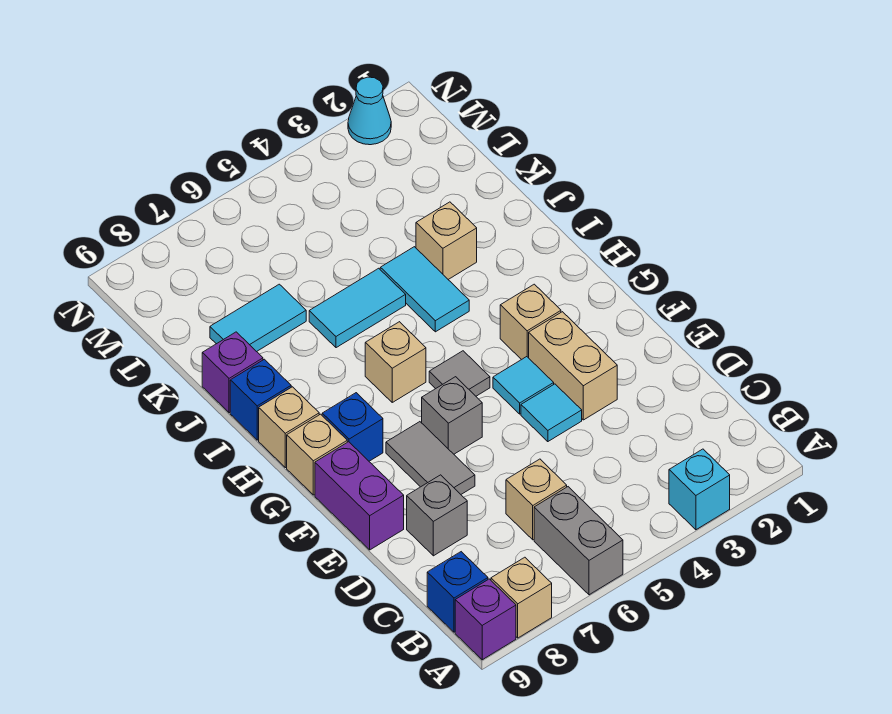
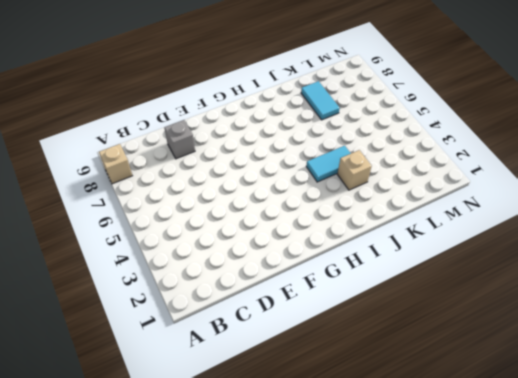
none -> cyan brick A3 level 1
none -> grey brick A6:B6 level 1
none -> purple brick A9 level 1

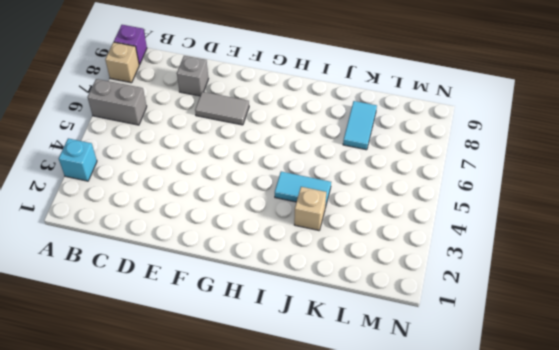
none -> blue brick B9 level 1
none -> tan brick C6 level 1
none -> tan brick E3:F3 level 1

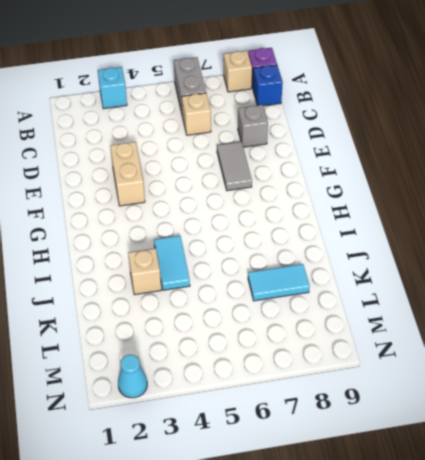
none -> cyan tile E4 level 1
none -> purple brick E9:F9 level 1
none -> cyan tile F4 level 1

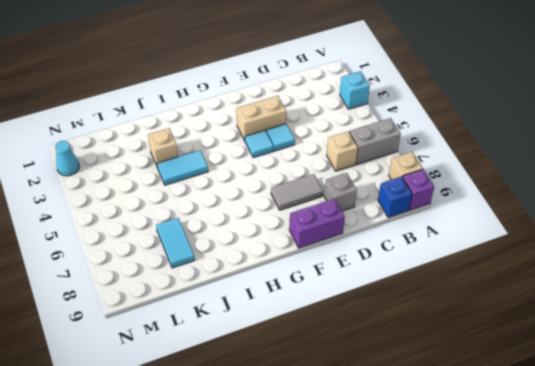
none -> grey brick F6 level 1
none -> tan brick G3 level 1
none -> grey tile G5 level 1

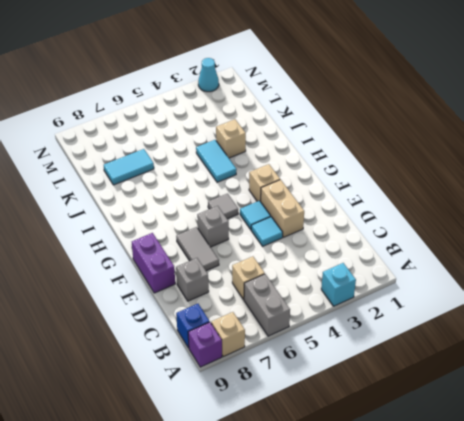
none -> blue brick G8 level 1
none -> tan brick G9 level 1
none -> tan brick H6 level 1

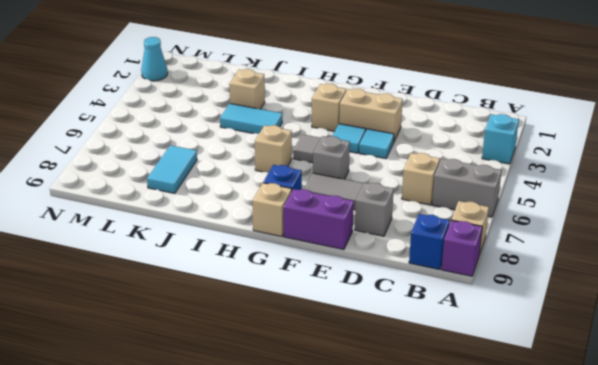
none -> tan brick H9 level 1
none -> blue brick I9 level 1
none -> cyan tile J5:J6 level 1

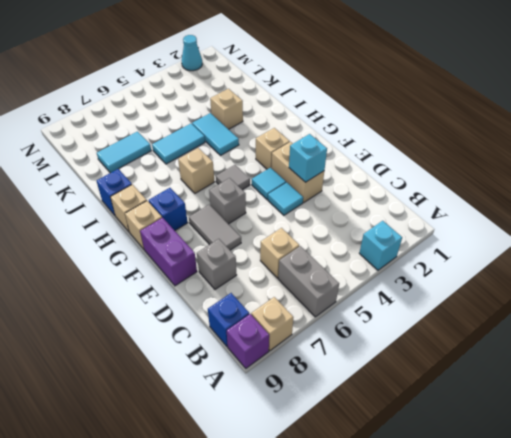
cyan brick E3 level 2 -> none
none -> purple brick J9 level 1

